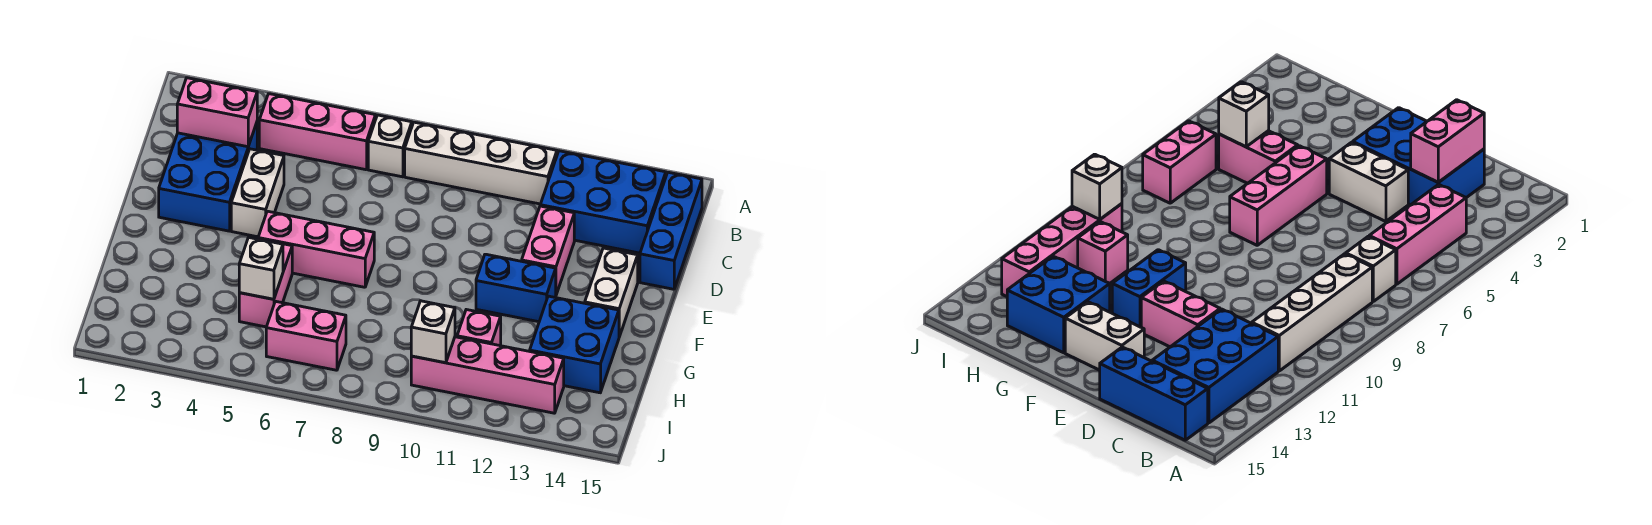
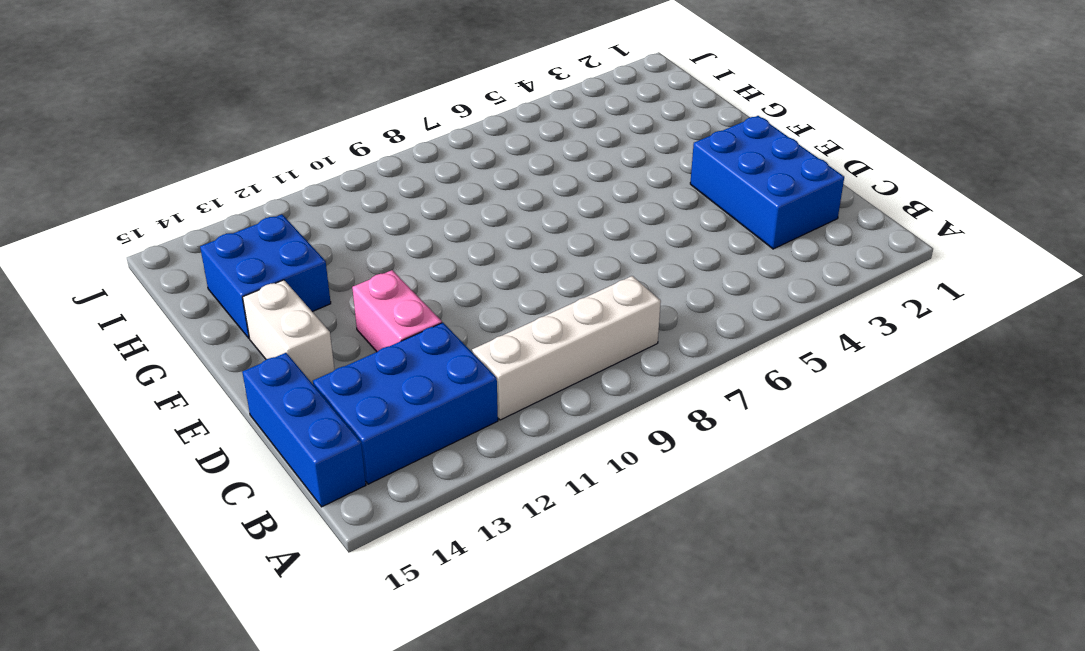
none -> pink brick B4:B6 level 1
none -> white brick B7 level 1
none -> white brick D4:E4 level 1

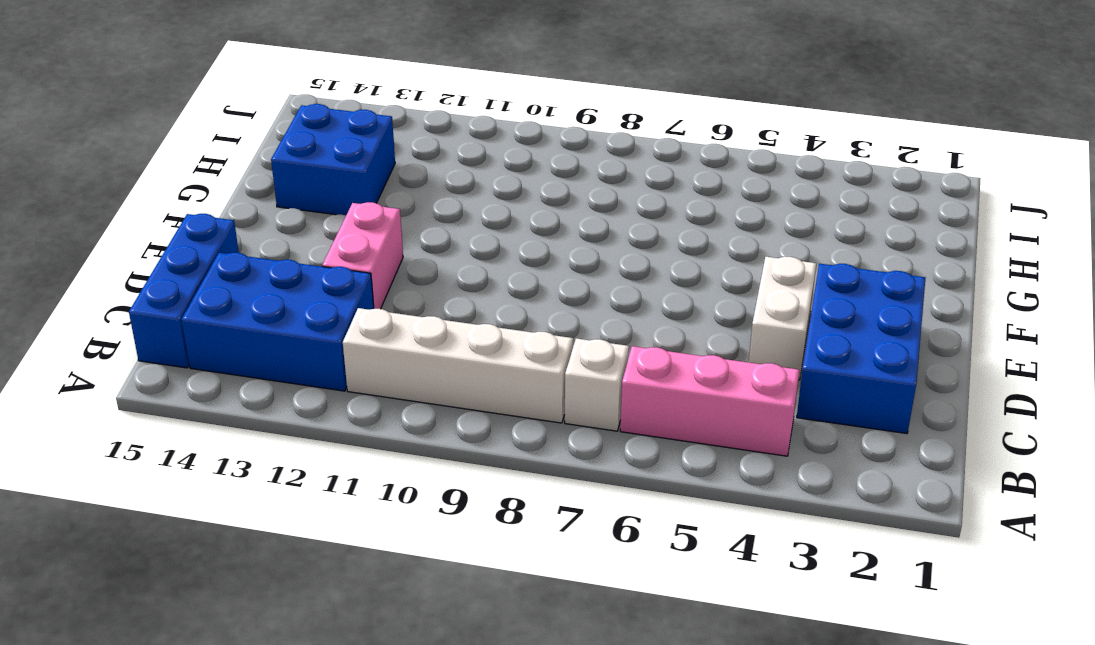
none -> white brick E14:F14 level 1
none -> pink brick F5:F7 level 1
none -> blue brick F11:F12 level 1

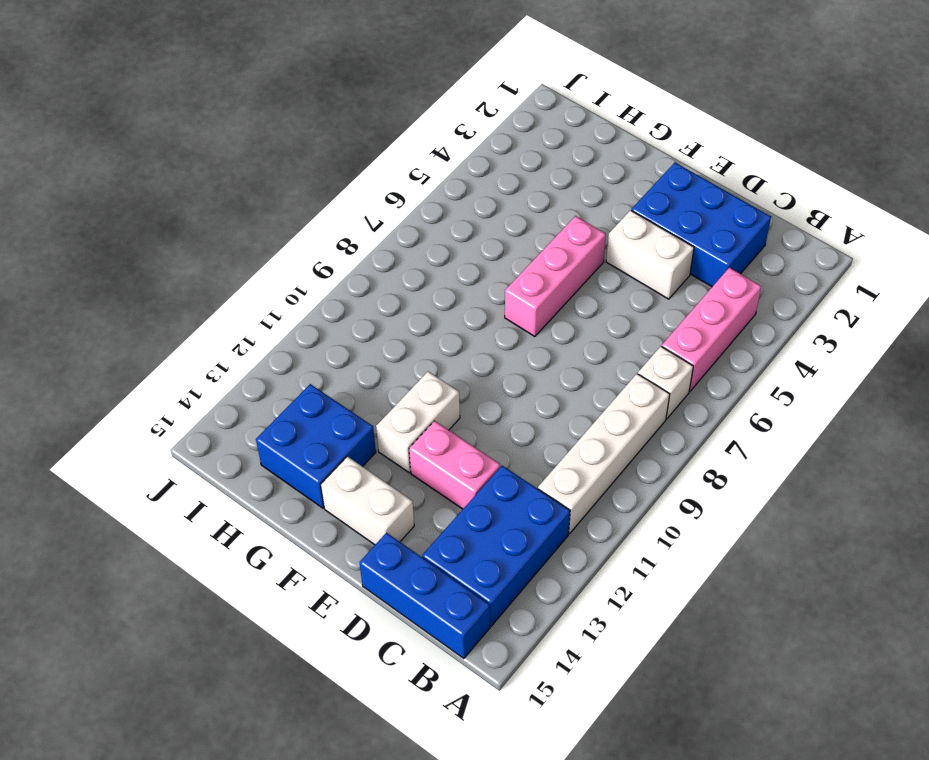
white brick F11:F12 level 1 -> blue brick F11:F12 level 1
none -> pink brick G5:H5 level 1
none -> pink brick H11 level 1
none -> pink brick I6:I7 level 1

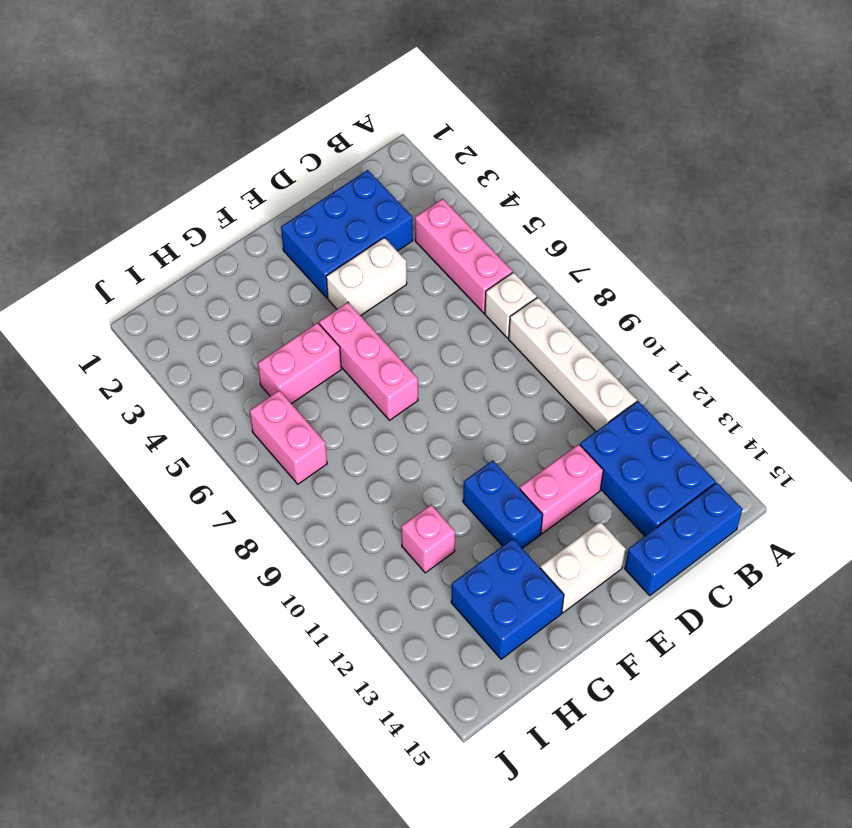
none -> pink brick I10:I13 level 1
none -> pink brick C2:C3 level 2
none -> white brick H5 level 2

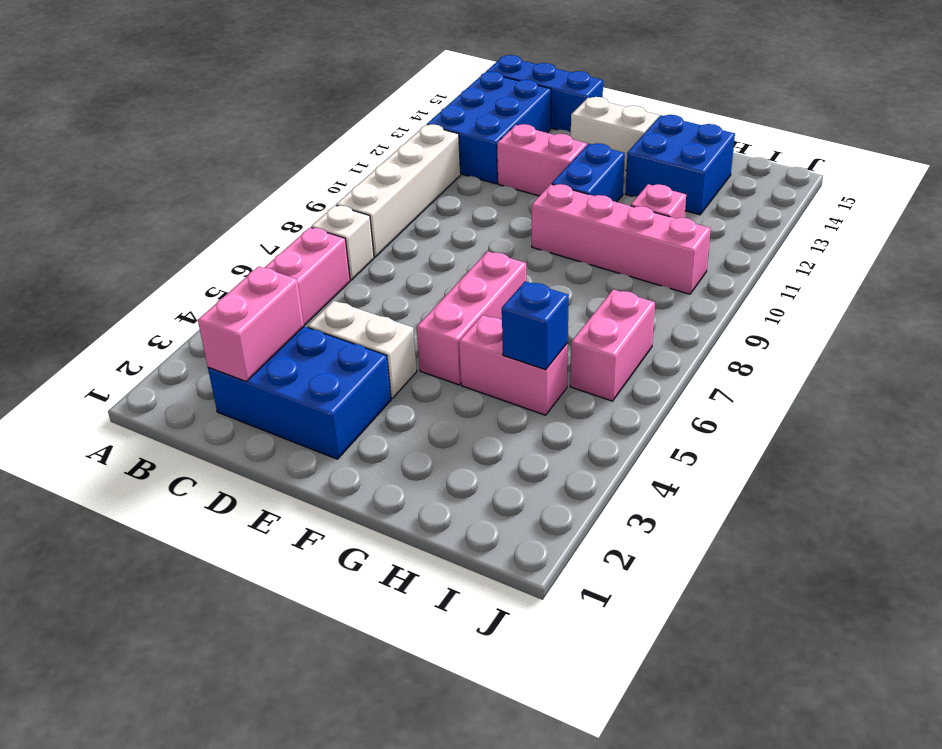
pink brick F10:I10 level 1 -> pink brick I10:I13 level 1
blue brick H5 level 2 -> white brick H5 level 2
none -> white brick I10 level 2

